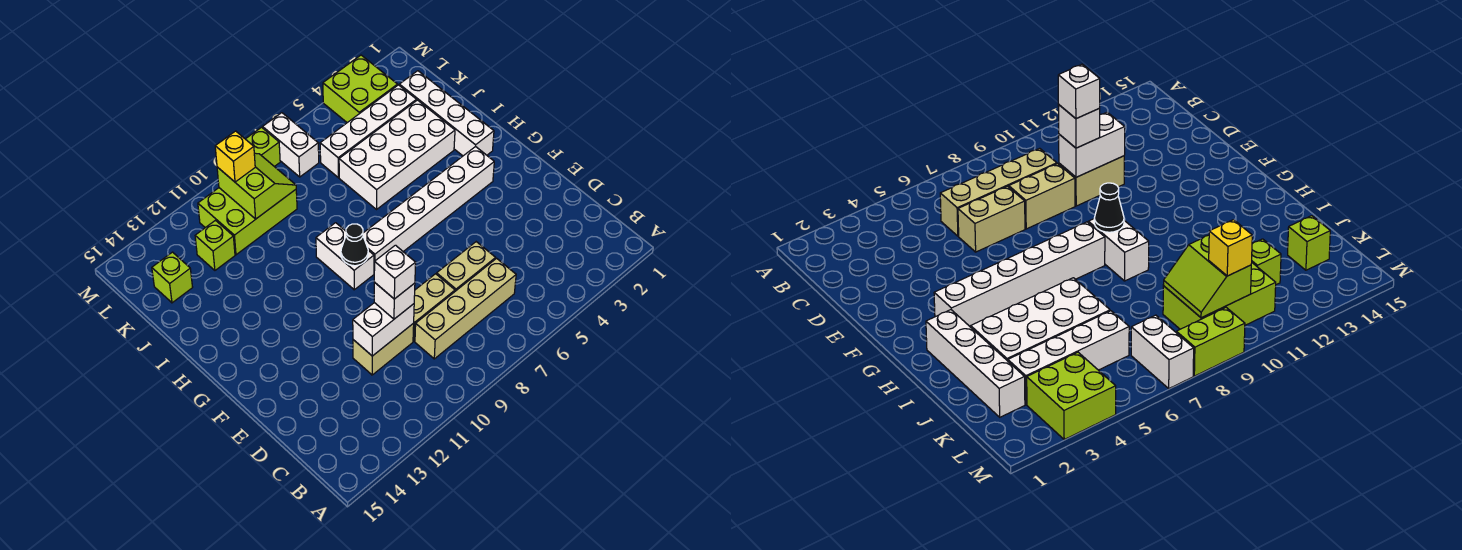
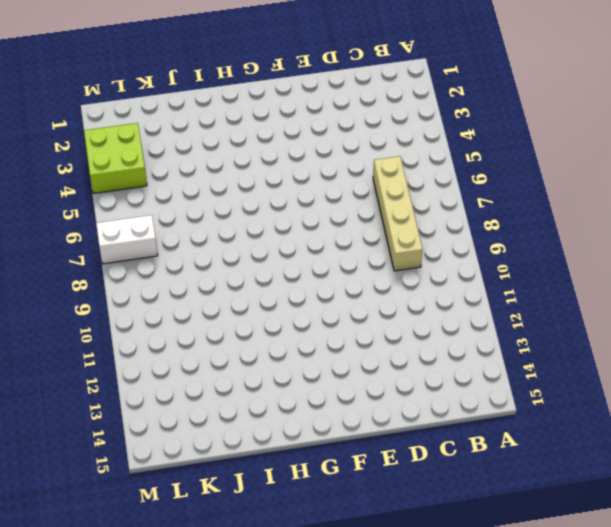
none -> tan brick D6:D7 level 1
none -> tan brick D8:D9 level 1
none -> tan brick D10:D11 level 1

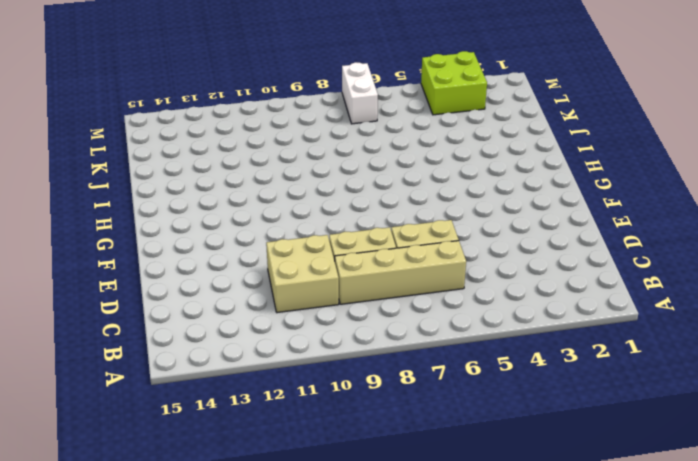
tan brick C10:D11 level 1 -> tan brick D10:D11 level 1
none -> white brick G3:G8 level 1
none -> white brick G9:H9 level 1
none -> white brick H2:K2 level 1

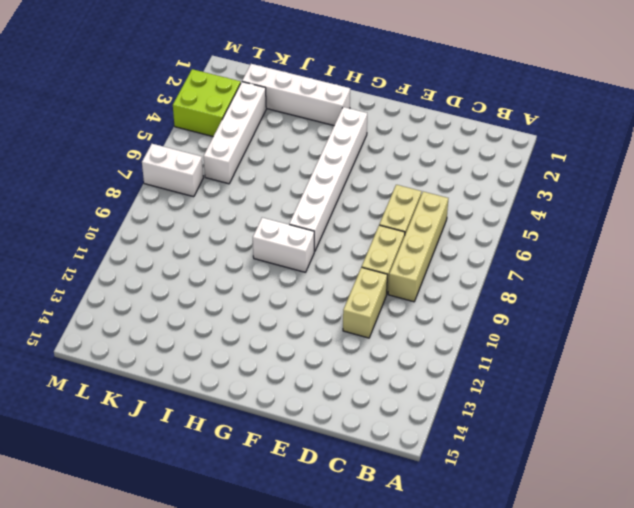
none -> white brick I3:J6 level 1
none -> lime brick K9:L11 level 1
none -> lime brick K12 level 1

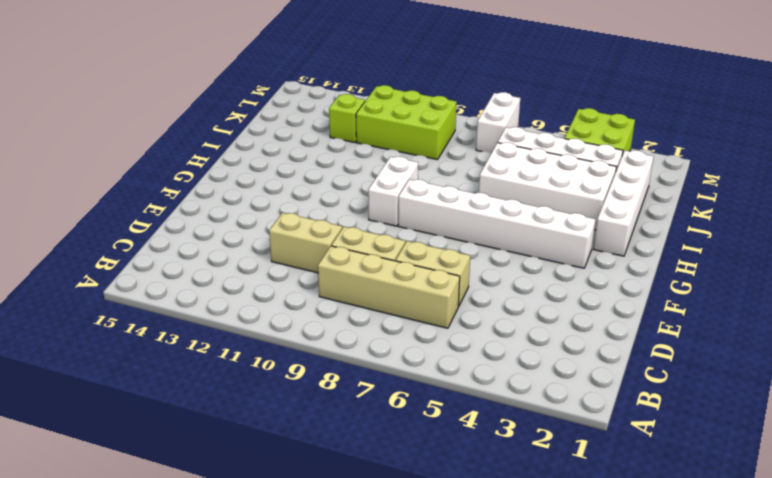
none -> lime brick K14 level 1
none -> lime brick M8:M9 level 1
none -> white brick D10:D11 level 2

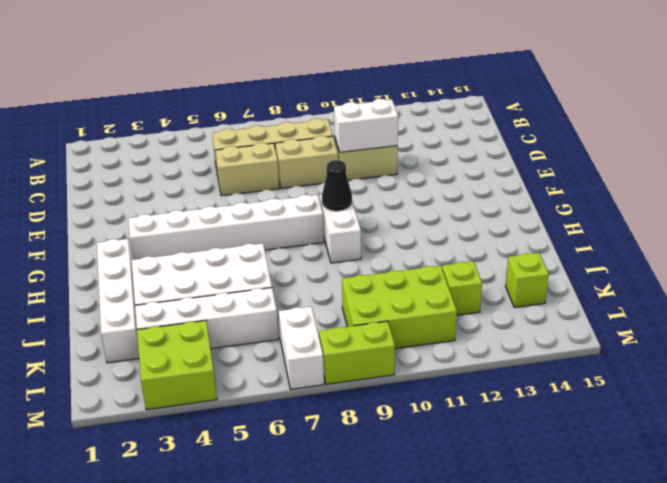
none -> lime slope K9:L10 level 2 top 10
none -> white brick D10 level 3
none -> yellow brick L10 level 3

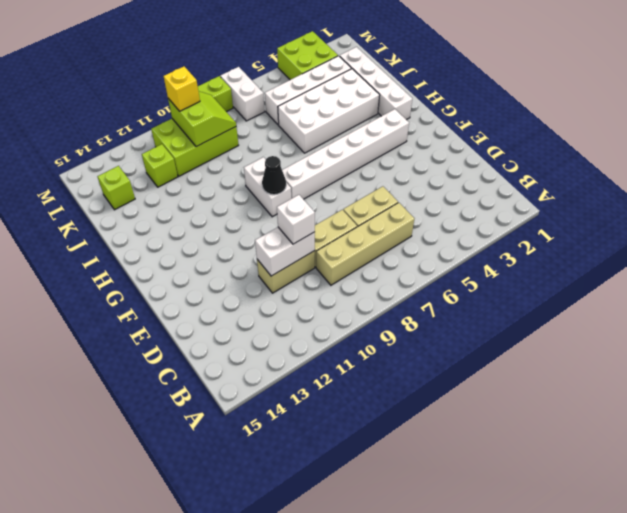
none -> white brick D10 level 4

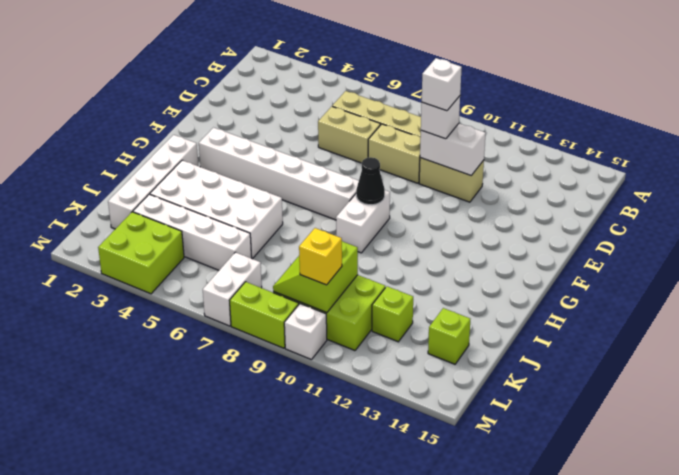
white brick M10 level 1 -> none

